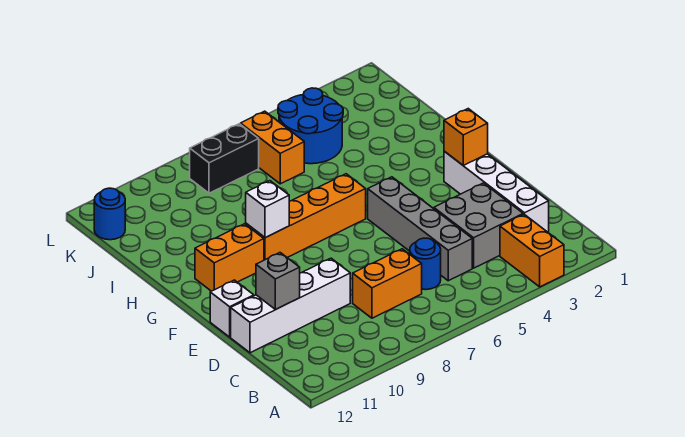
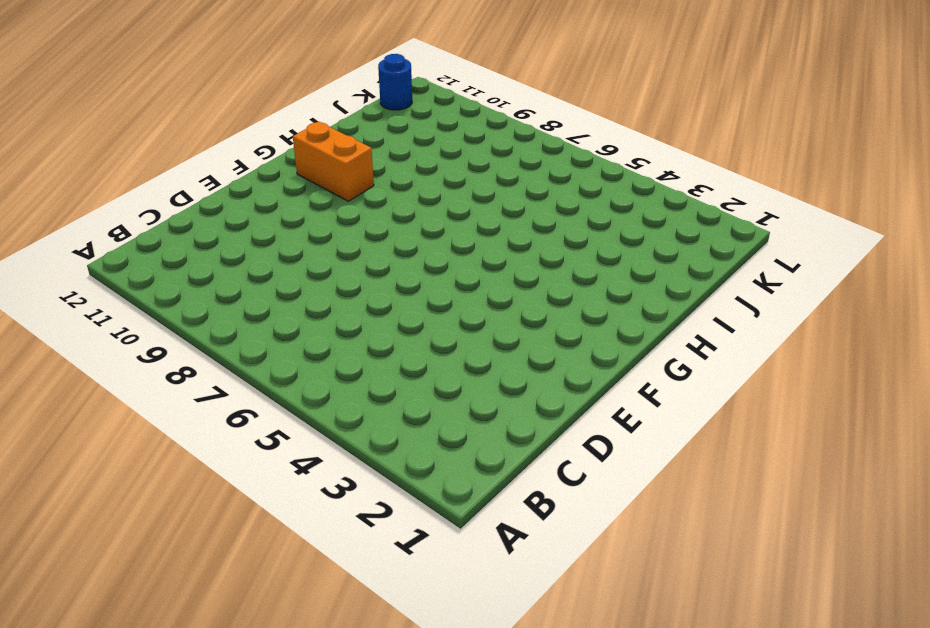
none -> orange brick A3:B3 level 1
none -> white brick C2:F2 level 1
none -> grey brick C3:D4 level 1

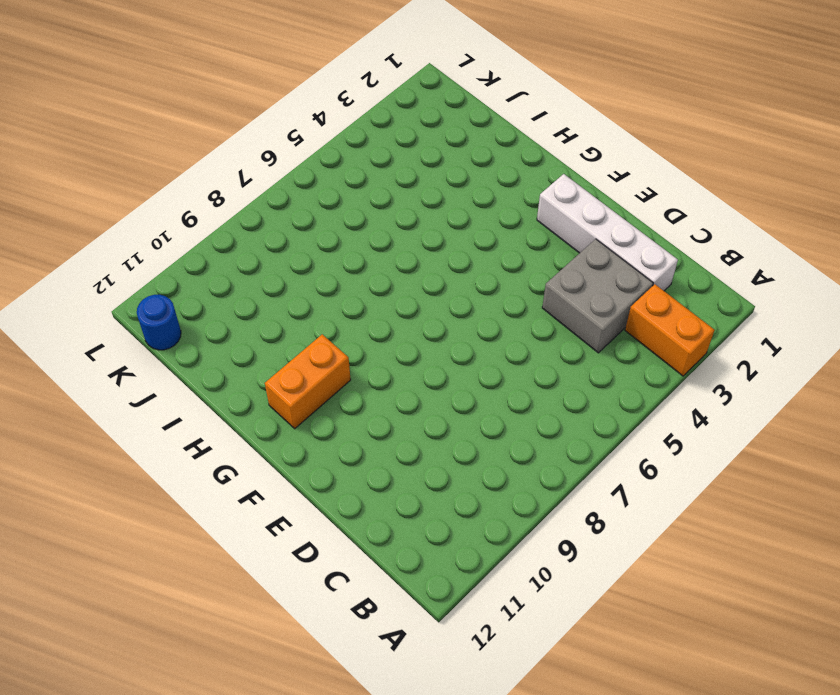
none -> grey brick C5:F5 level 1
none -> blue round brick C6 level 1
none -> orange brick C7:C8 level 1

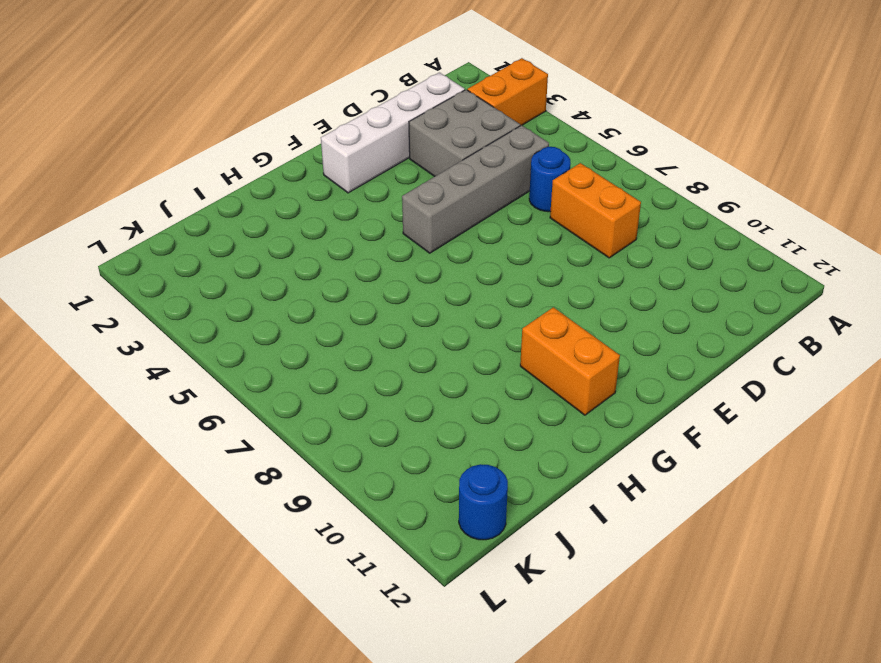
none -> white brick D9:D12 level 1
none -> white brick E12 level 1
none -> orange brick G6:G9 level 1

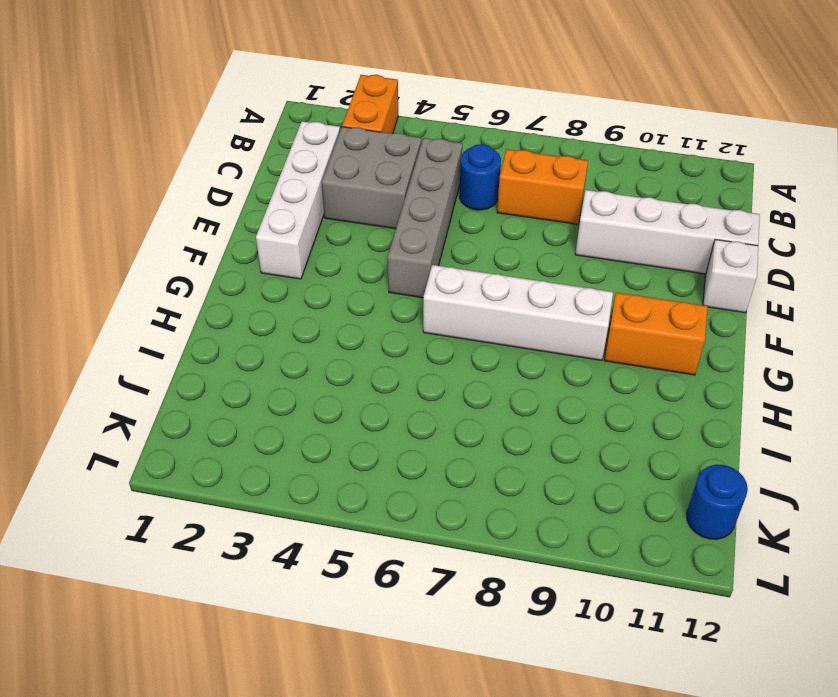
white brick G6:G9 level 1 -> orange brick G6:G9 level 1
none -> blue round brick J4:K5 level 1
none -> orange brick J6:K6 level 1
none -> black brick K7:K8 level 1

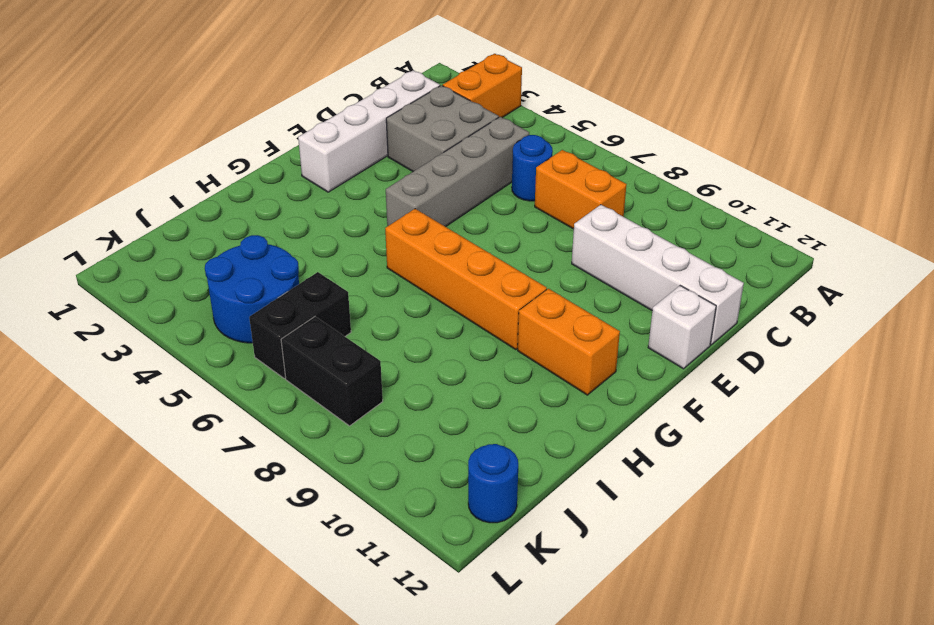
black brick J6:K6 level 1 -> orange brick J6:K6 level 1
none -> grey brick D11 level 2
none -> orange brick F2 level 2
none -> white brick G9 level 2

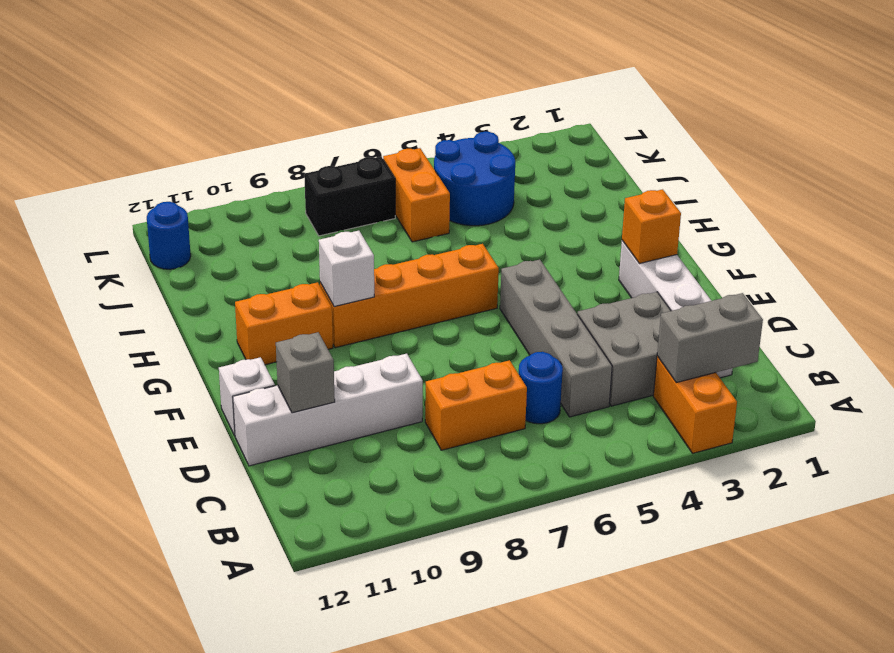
grey brick B2:B3 level 2 -> none

